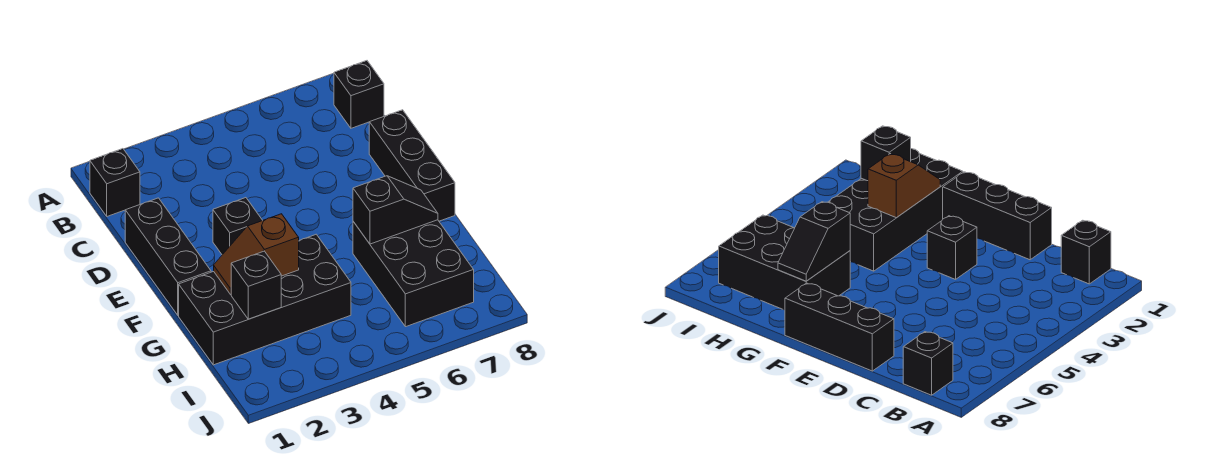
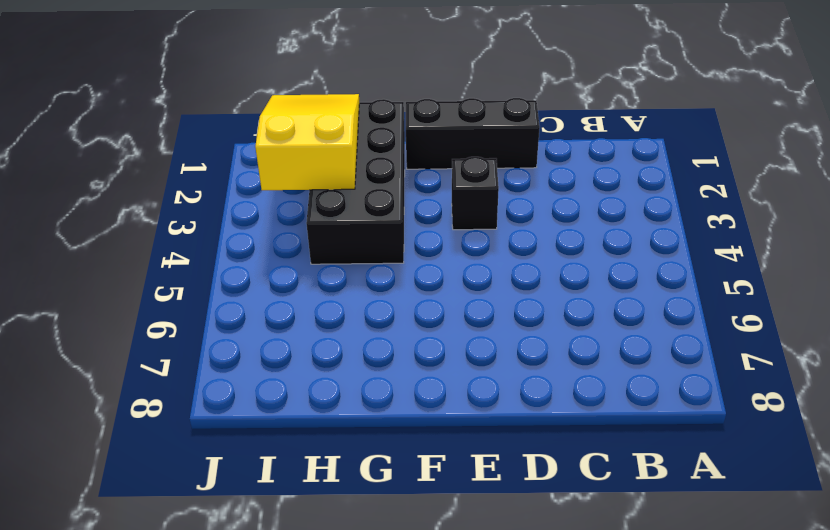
yellow slope H1:I3 level 2 top 3 -> black brick H2 level 2
none -> black brick B1 level 1
none -> black brick B8 level 1

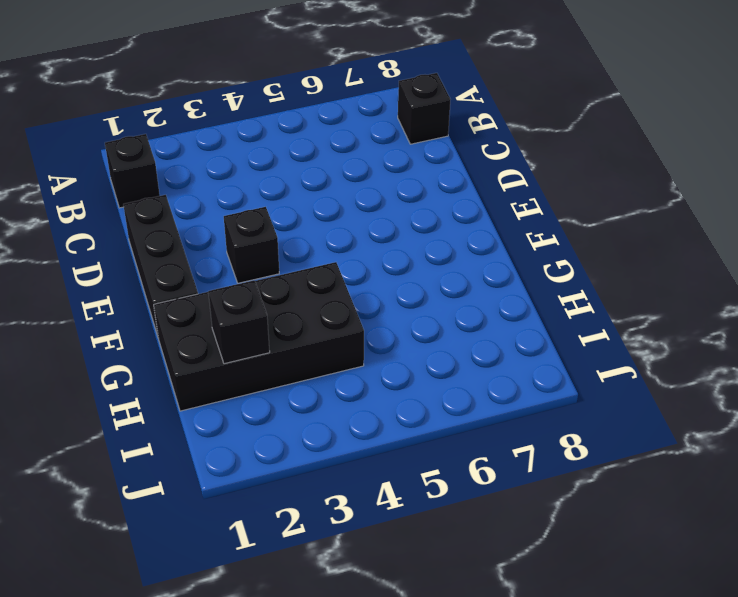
none -> black brick D8:F8 level 1
none -> black brick G6:I7 level 1

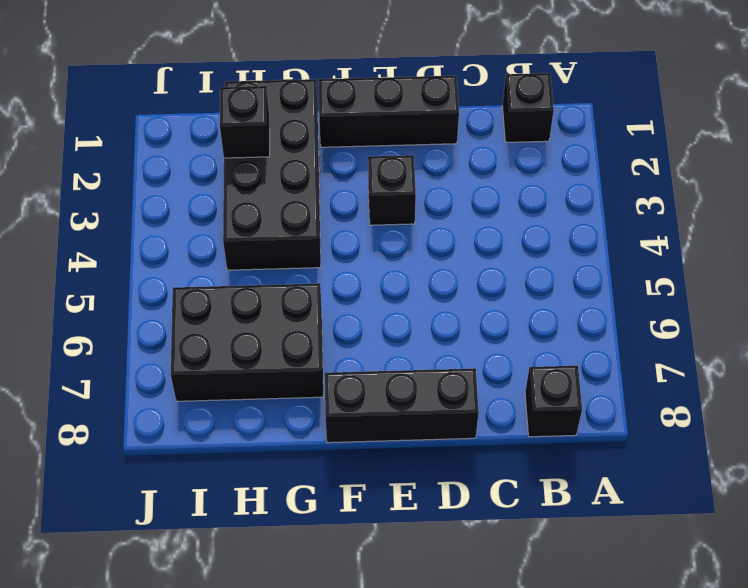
none -> brown slope G2:G3 level 2 top 3
none -> black slope G6:G7 level 2 top 6

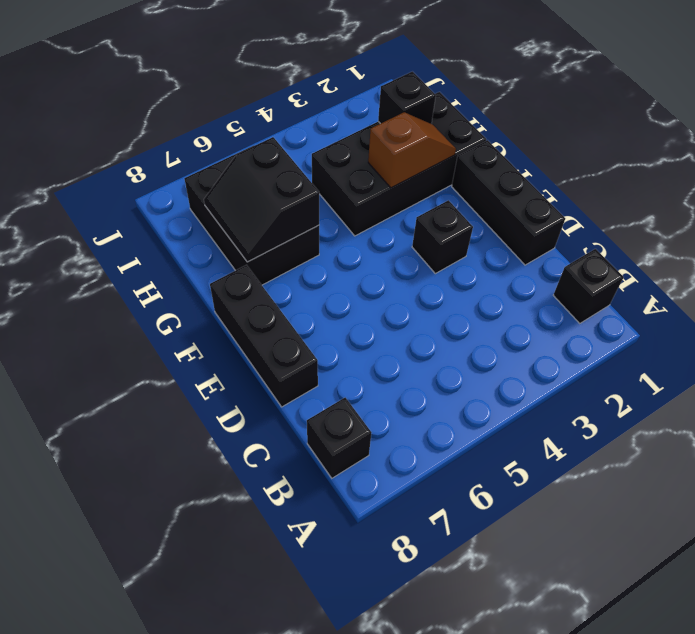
black slope G6:H7 level 2 top 6 -> black slope G6:G7 level 2 top 6

